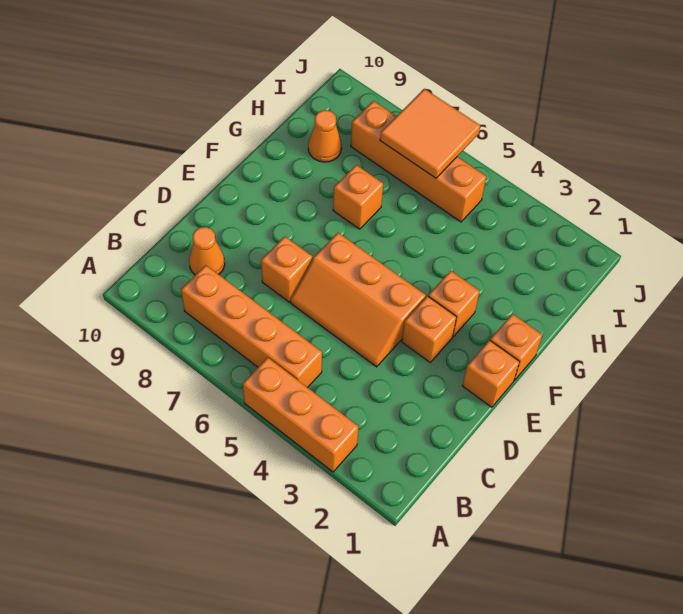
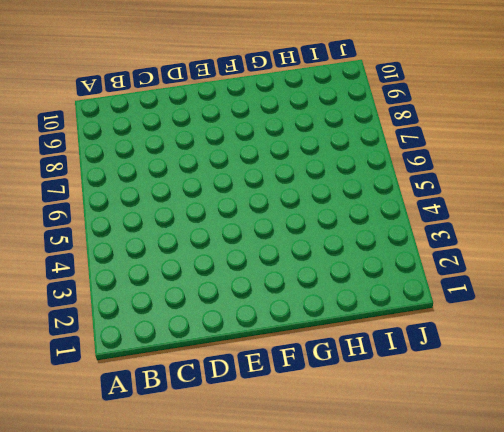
none -> orange brick A3:A5 level 1
none -> orange brick B5:B8 level 1
none -> orange cone C9 level 1

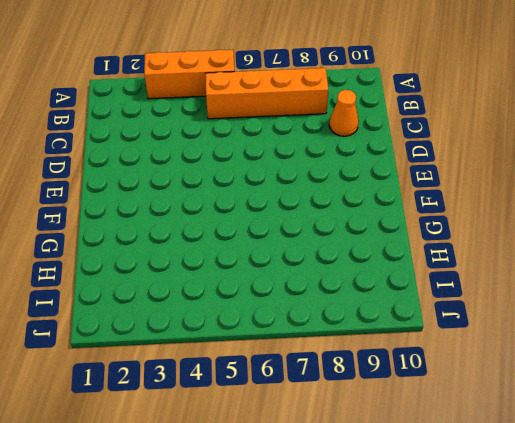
none -> orange slope D4:E6 level 1 top E
none -> orange brick D7 level 1
none -> orange brick E1 level 1

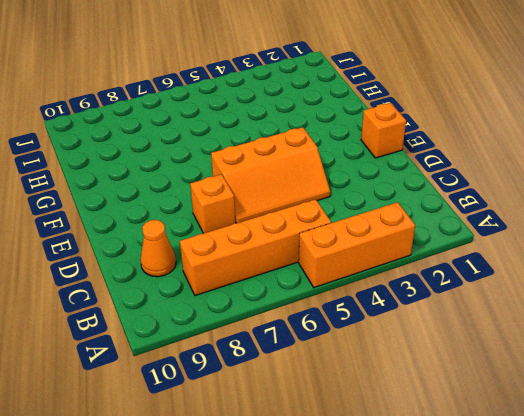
none -> orange brick E3 level 1
none -> orange brick F1 level 1
none -> orange brick F3 level 1

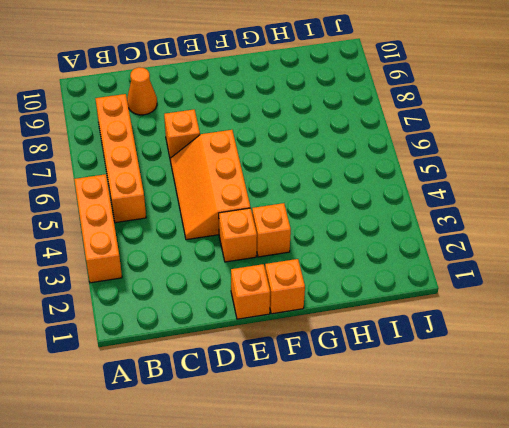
none -> orange brick G7 level 1
none -> orange cone H9 level 1
none -> orange brick I5:I8 level 1

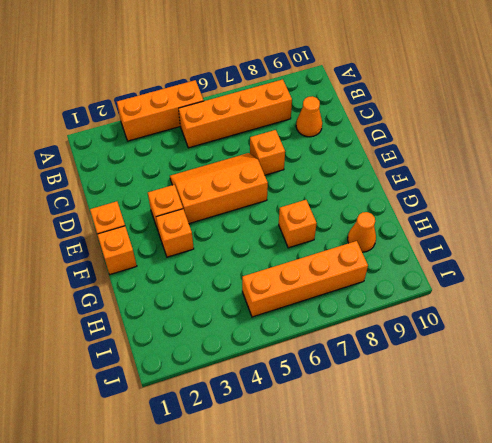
none -> orange tile I6:J7 level 2

